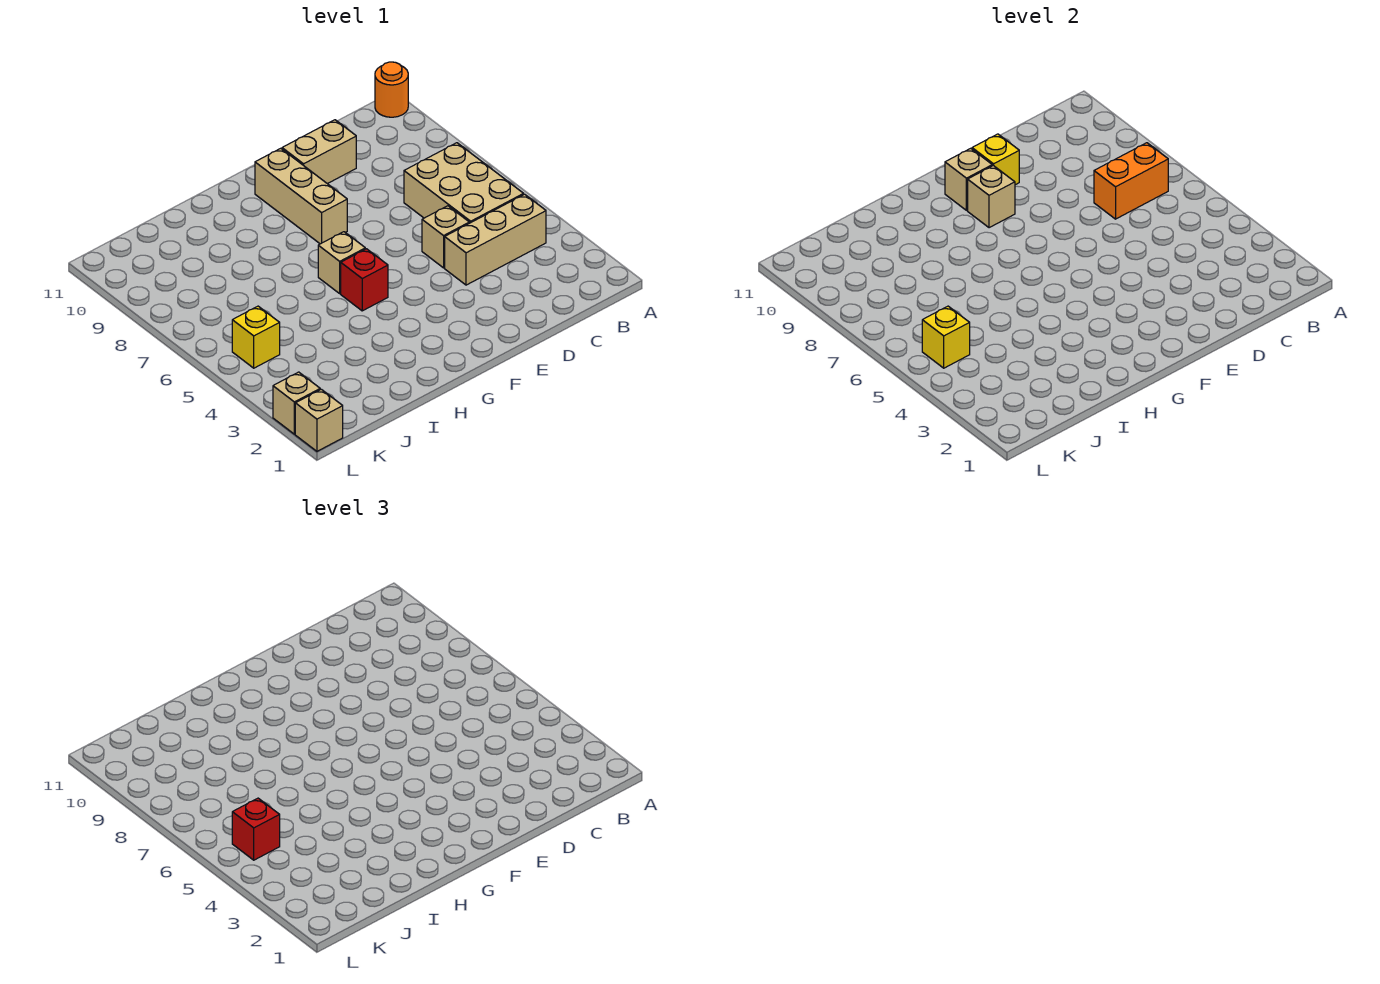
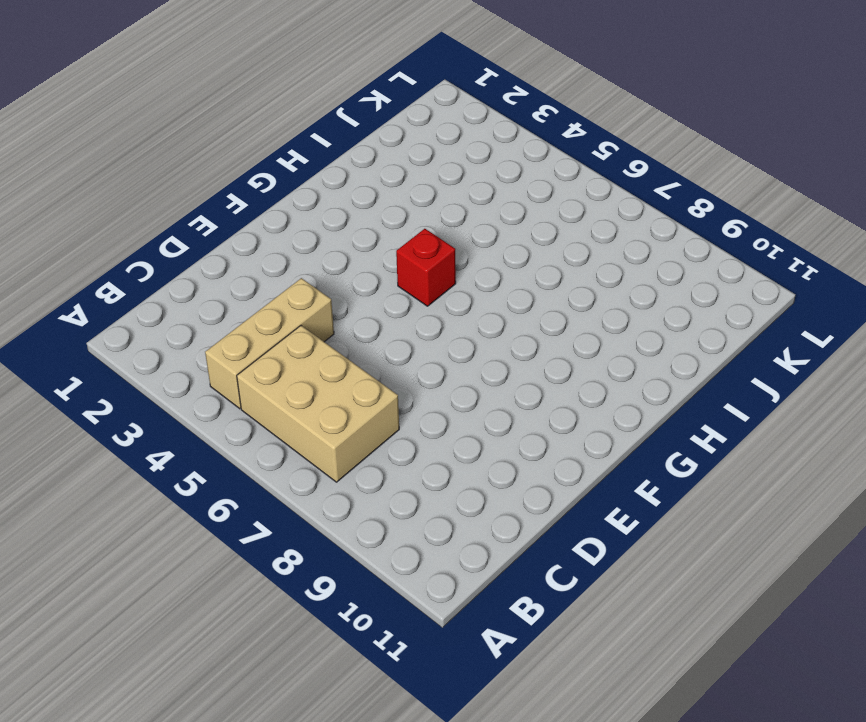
none -> orange round brick A11 level 1
none -> tan brick D5 level 1
none -> tan brick D10:E10 level 1

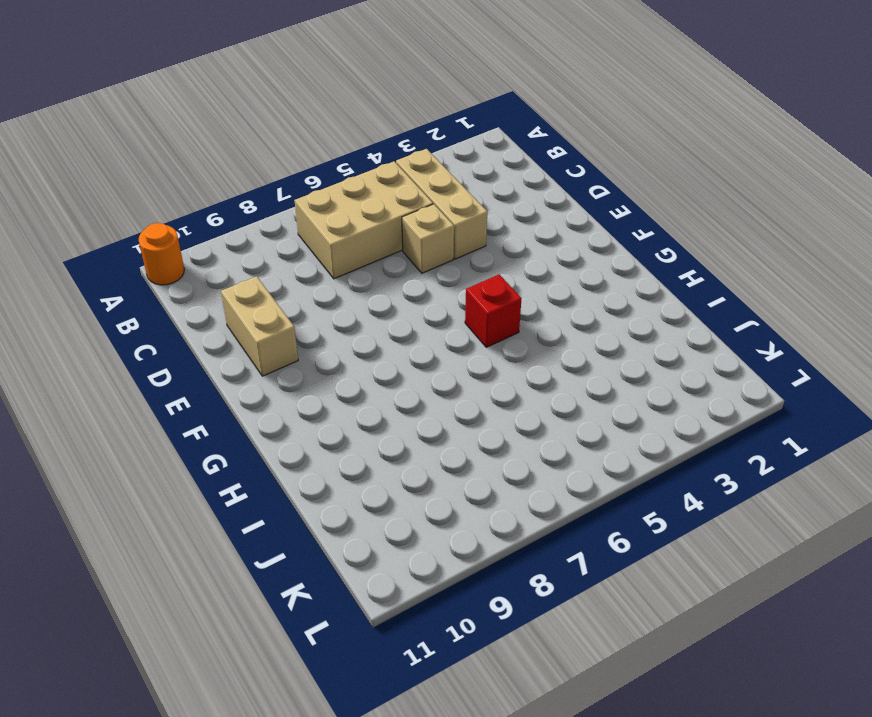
none -> tan brick F8:F10 level 1
none -> tan brick G6 level 1
none -> yellow brick K5 level 1

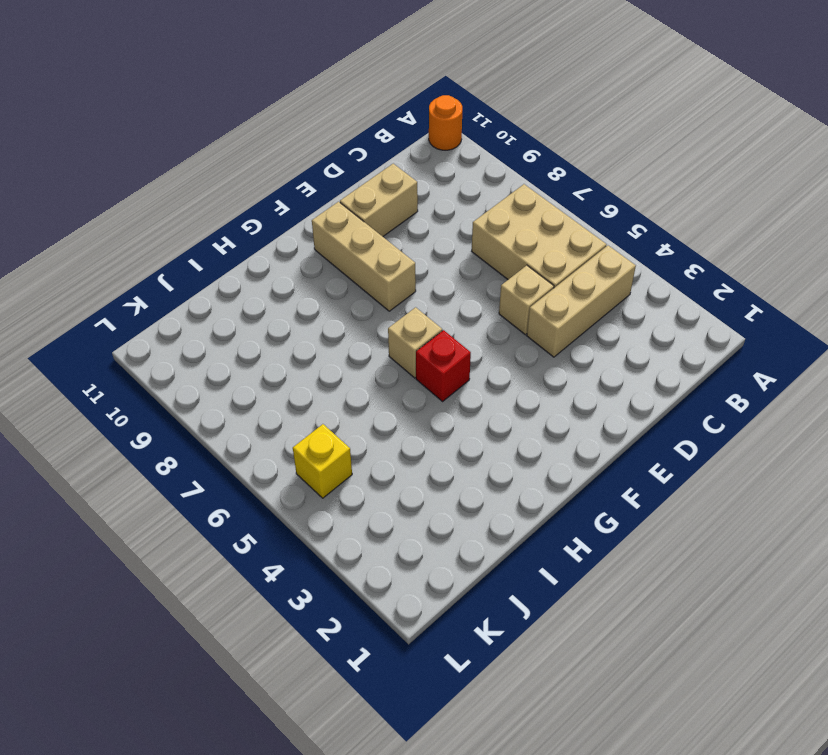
none -> tan brick L1 level 1
none -> tan brick L2 level 1
none -> orange brick B7:C7 level 2

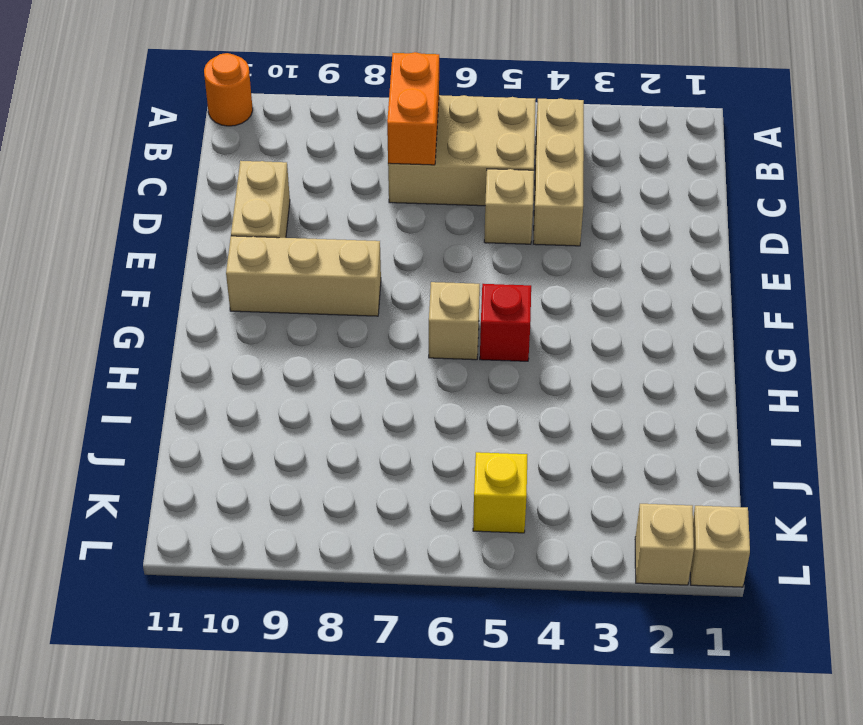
none -> yellow brick E10 level 2
none -> tan brick F9 level 2
none -> tan brick F10 level 2

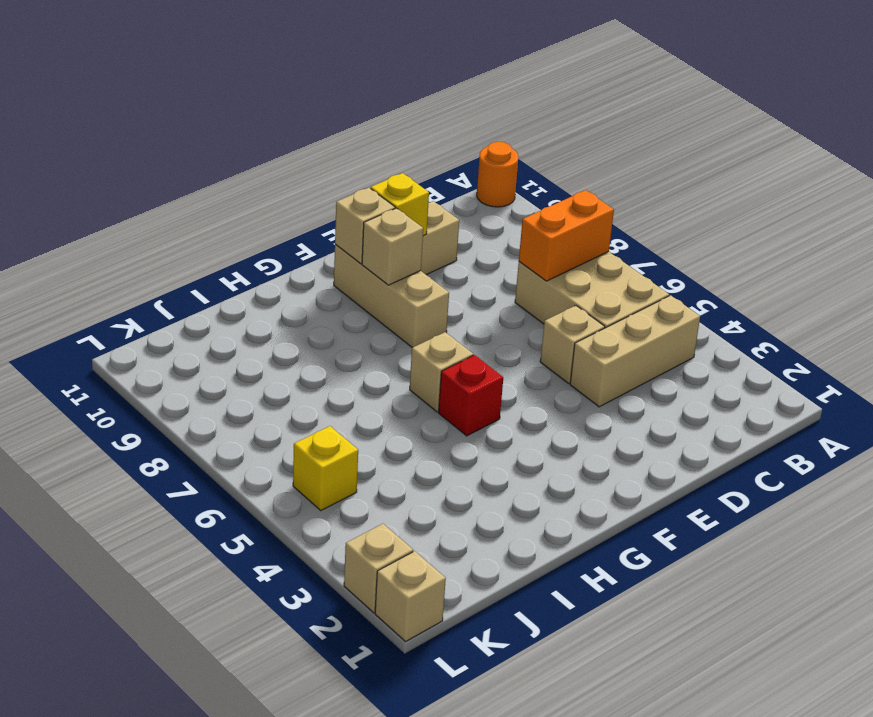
none -> yellow brick K5 level 2
none -> red brick K5 level 3

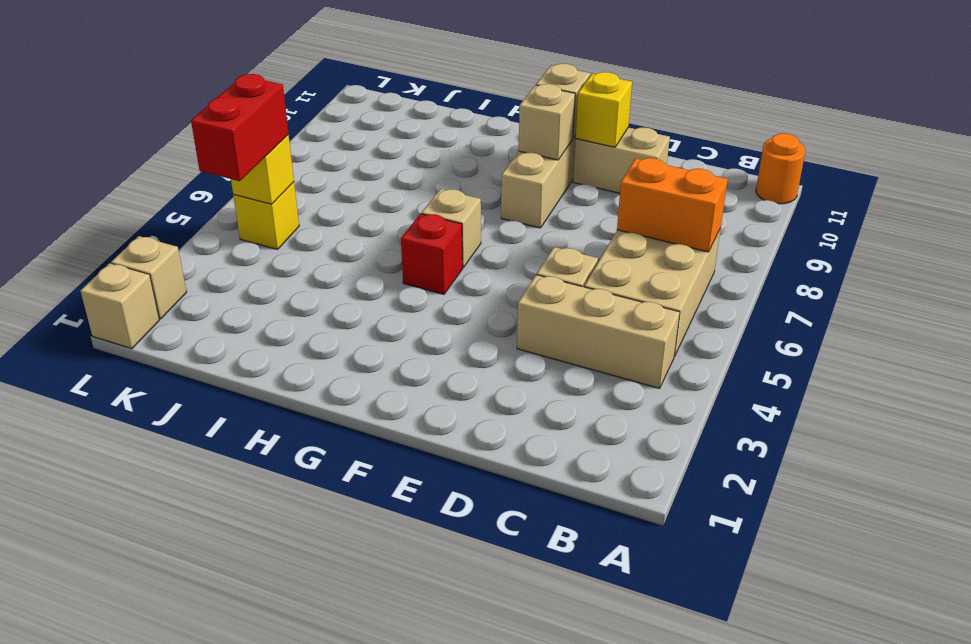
red brick K4:K5 level 3 -> red brick K5 level 3

